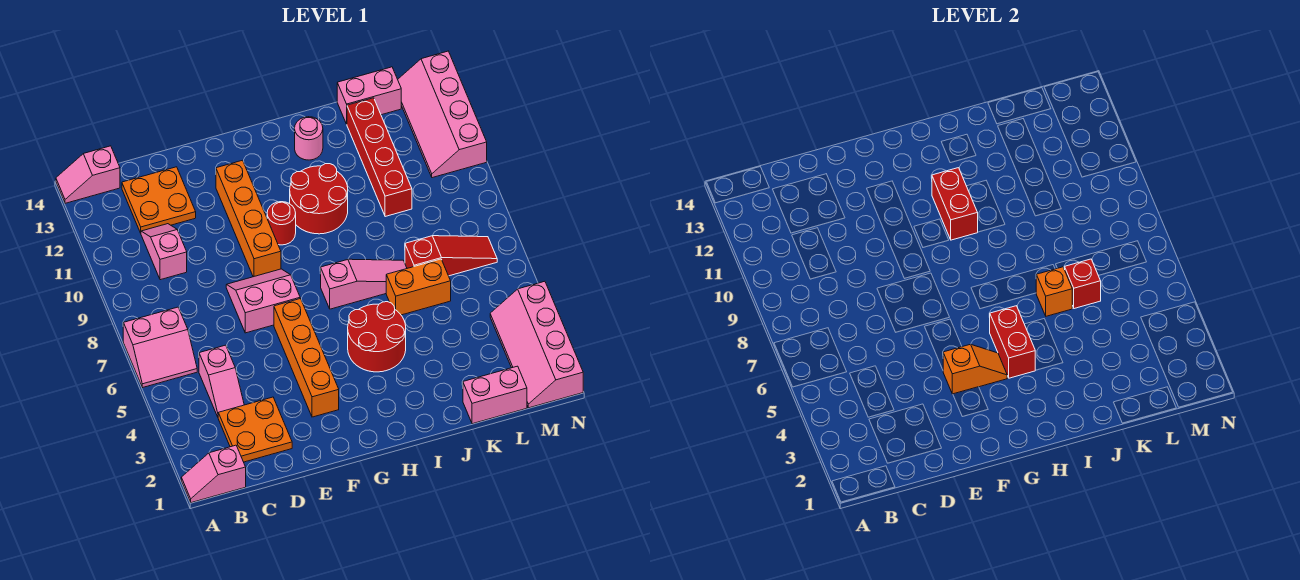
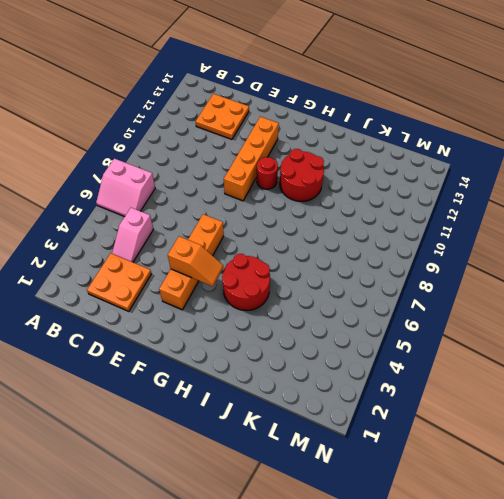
none -> pink slope A1:B1 level 1 top B
none -> pink slope A14:B14 level 1 top B
none -> pink slope C10:C11 level 1 top 10

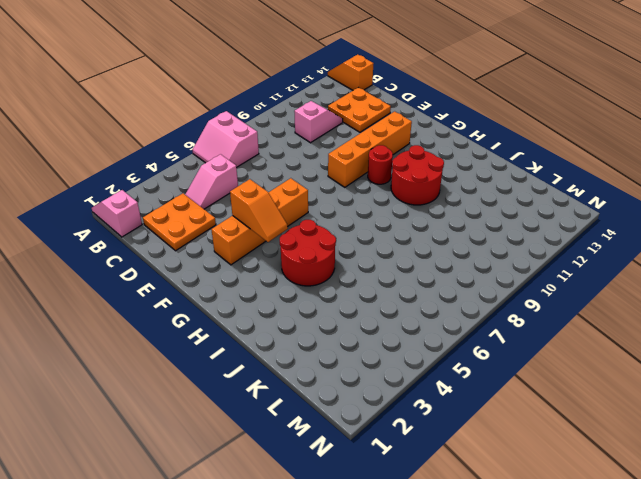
orange slope A14:B14 level 1 top B -> pink slope A14:B14 level 1 top B
none -> pink slope E7:F8 level 1 top 7
none -> pink slope H7:J7 level 1 top H
none -> pink round brick I13 level 1

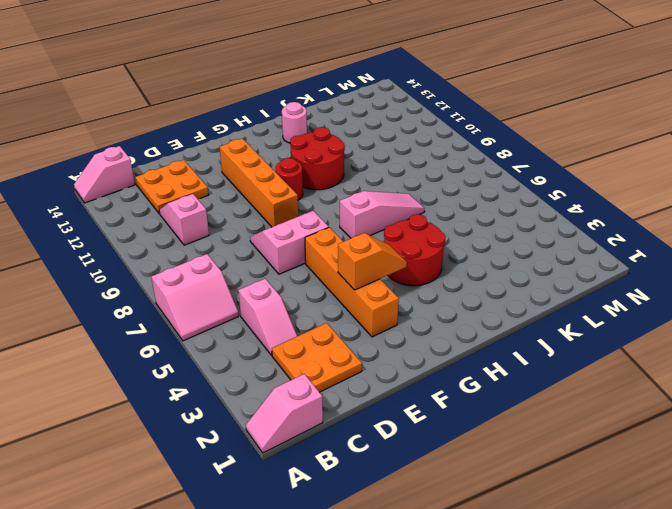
none -> orange brick J6:K6 level 1
none -> pink brick K1:L1 level 1
none -> red slope K7:M7 level 1 top K

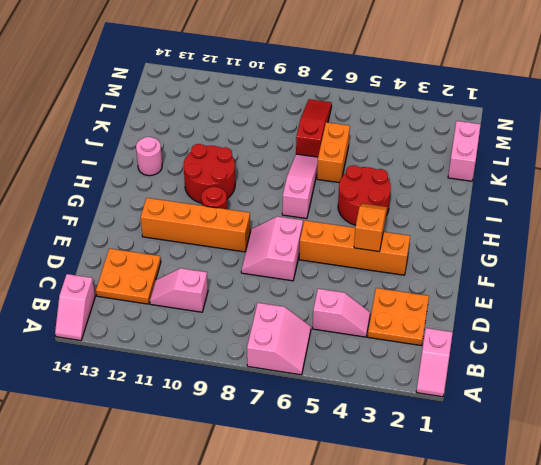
none -> red brick K10:K13 level 1
none -> pink brick K14:L14 level 1
none -> pink slope M1:N4 level 1 top N

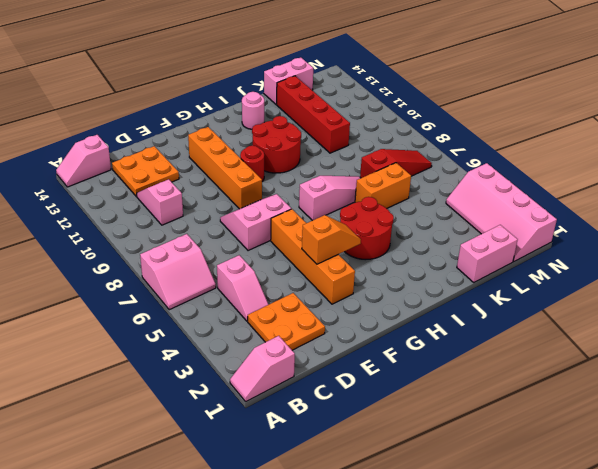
none -> pink slope M11:N14 level 1 top N
none -> red brick H4:H5 level 2
none -> red brick H10:H11 level 2

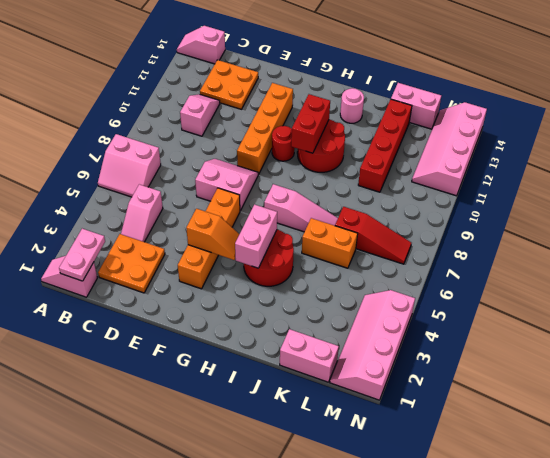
pink plate B1:B2 level 2 -> none
pink brick H4:H5 level 2 -> red brick H4:H5 level 2
none -> orange brick J6 level 2
none -> red brick K6 level 2

